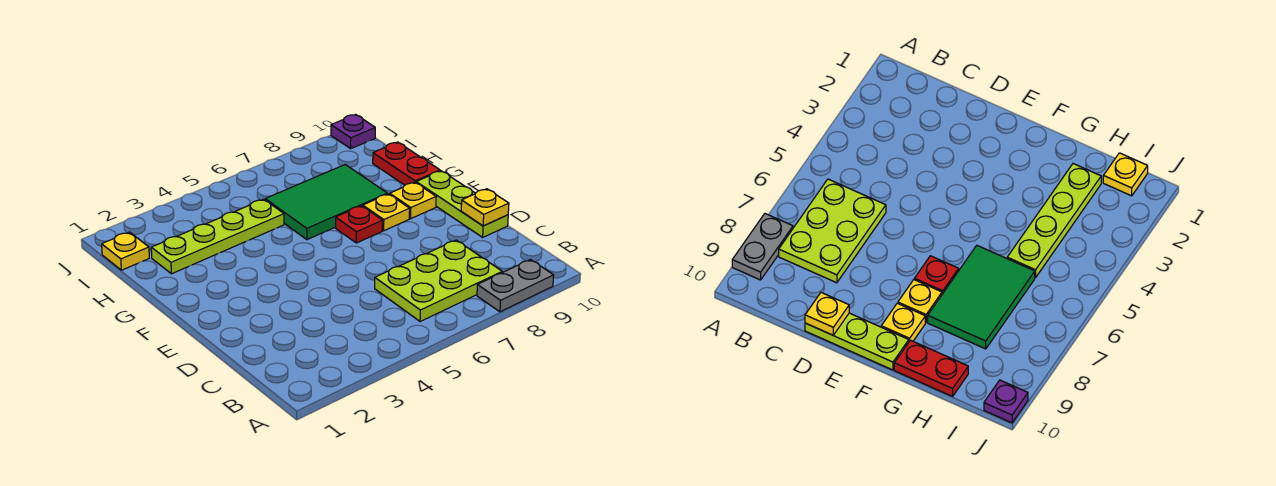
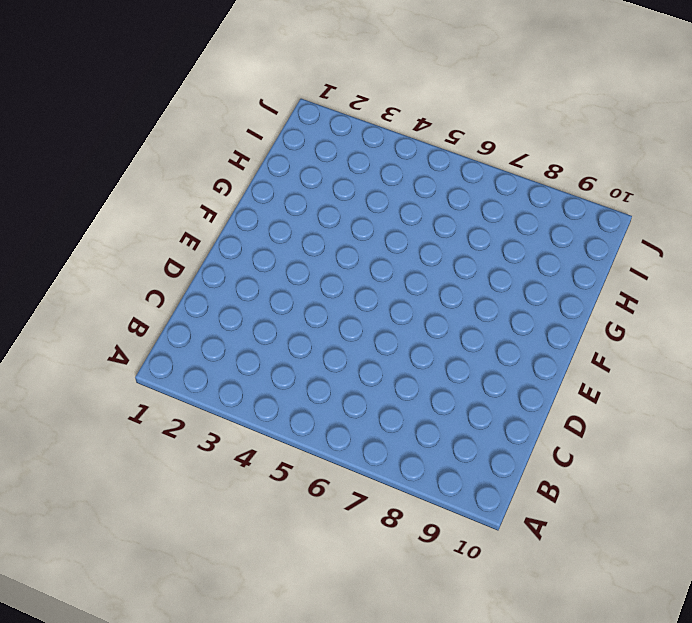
none -> grey plate A8:A9 level 1
none -> lime plate B6:C8 level 1
none -> lime plate D10:F10 level 1

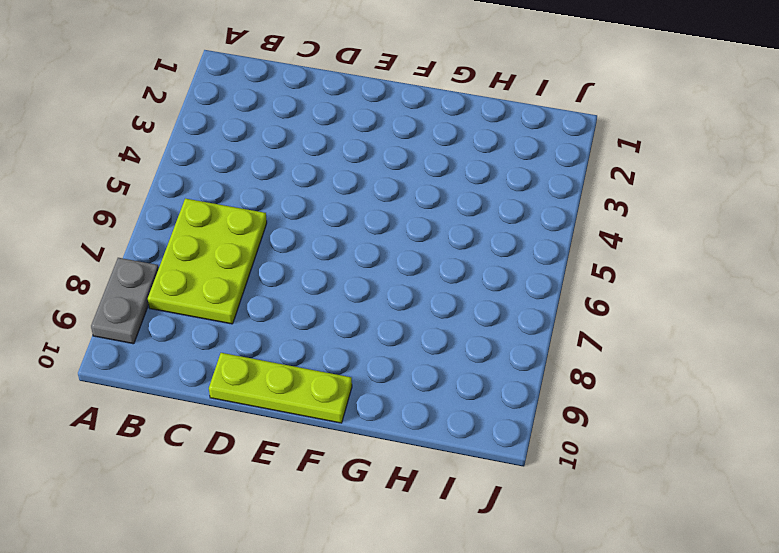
none -> red plate F7 level 1
none -> yellow plate F8 level 1
none -> yellow plate F9 level 1

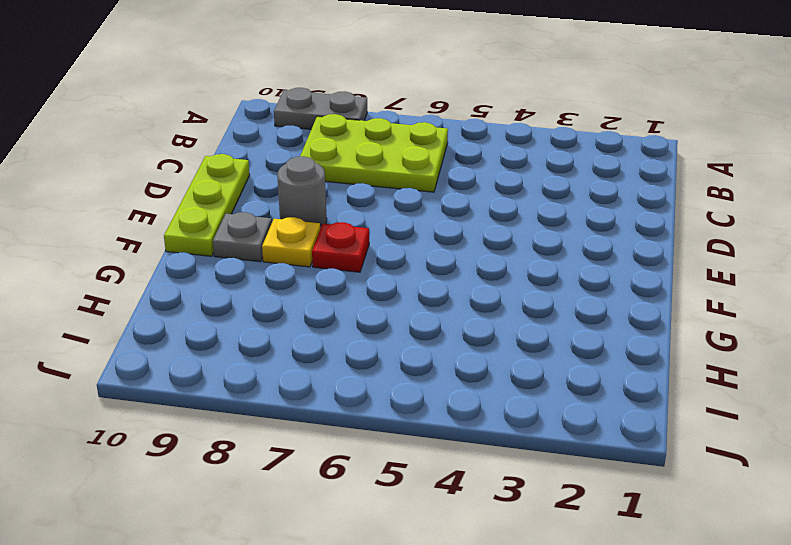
grey round brick E8 level 1 -> none
grey plate F9 level 1 -> yellow plate F9 level 1
none -> green tile G6:H8 level 1
none -> red plate G10:H10 level 1
none -> lime plate H2:H5 level 1

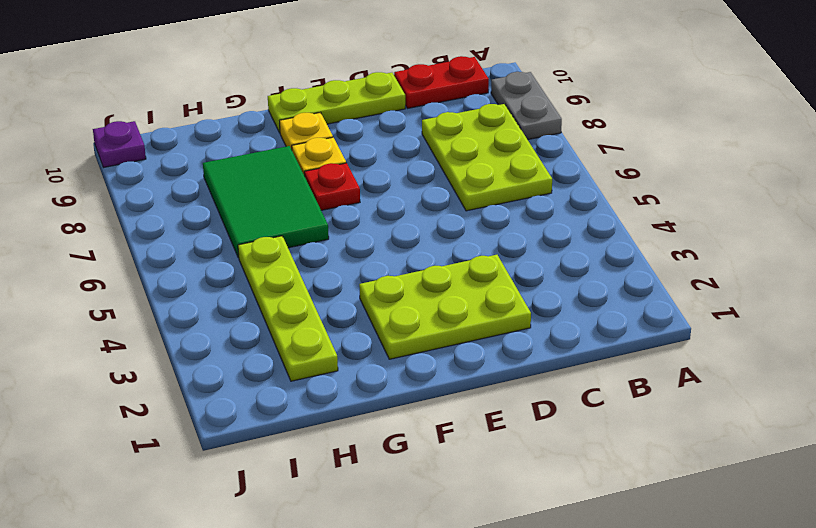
red plate B10:C10 level 1 -> red plate G10:H10 level 1
lime plate D2:F3 level 1 -> none
none -> yellow plate I1 level 1
none -> yellow plate D10 level 2

